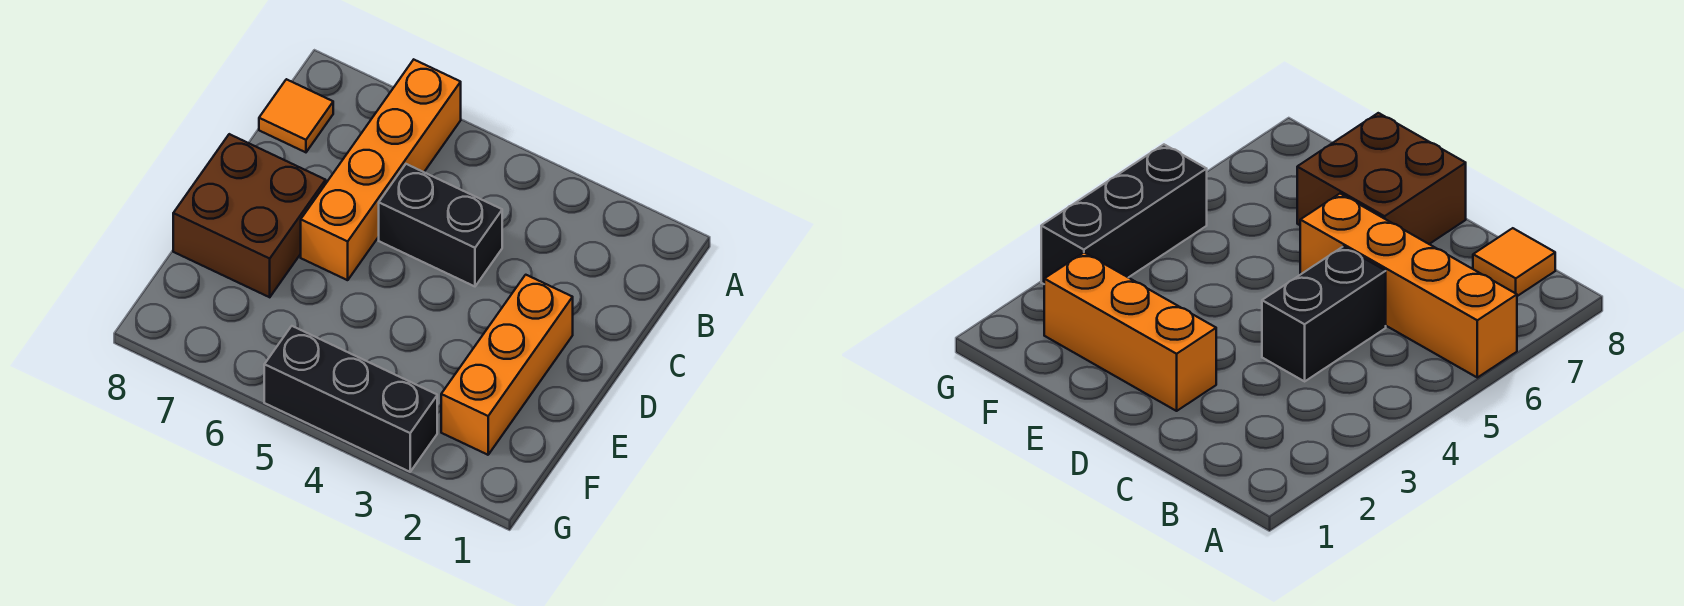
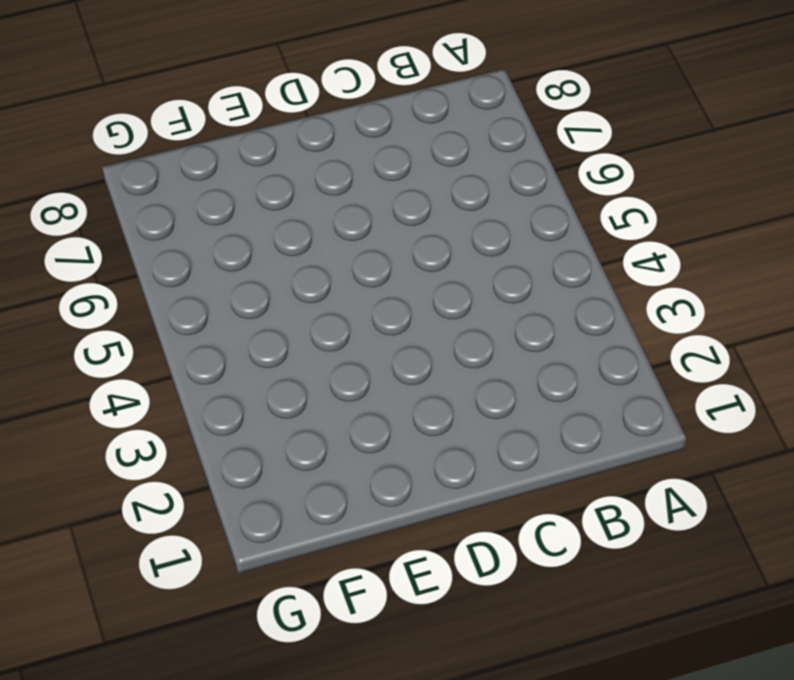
none -> orange brick A6:D6 level 1
none -> orange tile B8 level 1

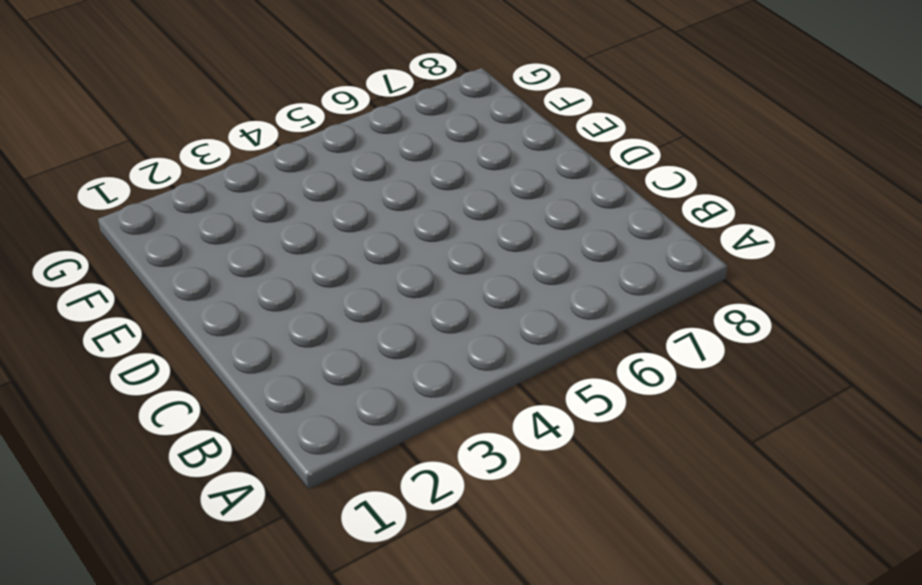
none -> orange brick A6:D6 level 1
none -> orange tile B8 level 1

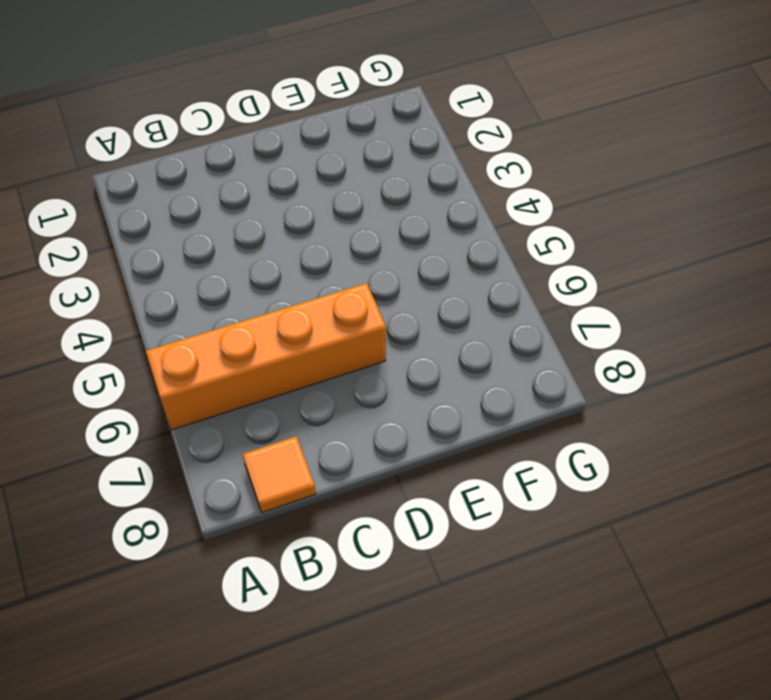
none -> black brick C4:C5 level 1
none -> orange brick D2:F2 level 1

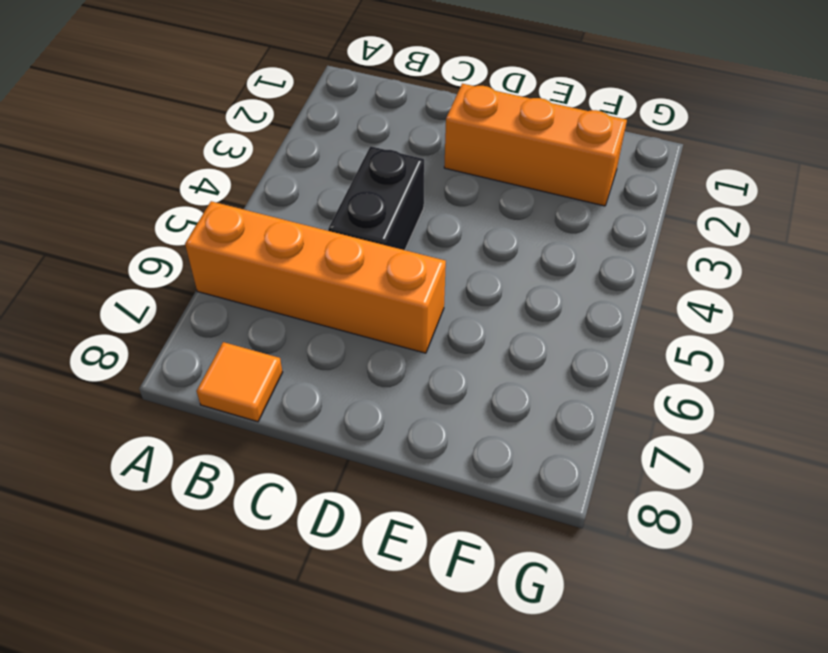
none -> brown brick D7:E8 level 1
none -> black brick G3:G5 level 1

